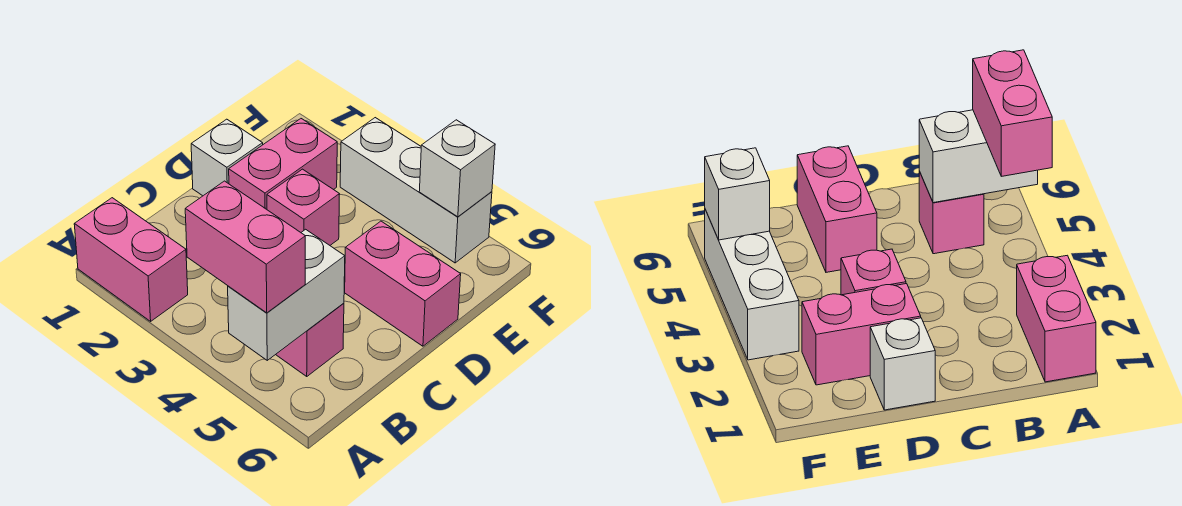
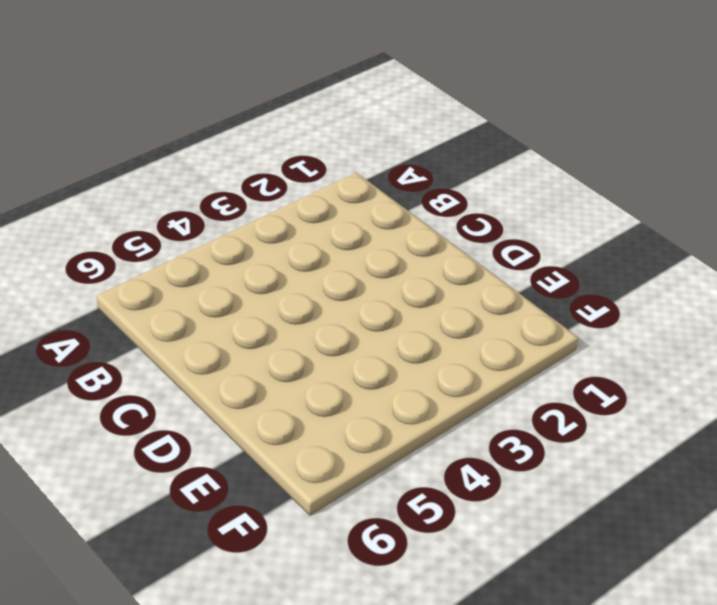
none -> pink brick A1:A2 level 1
none -> pink brick B5 level 1

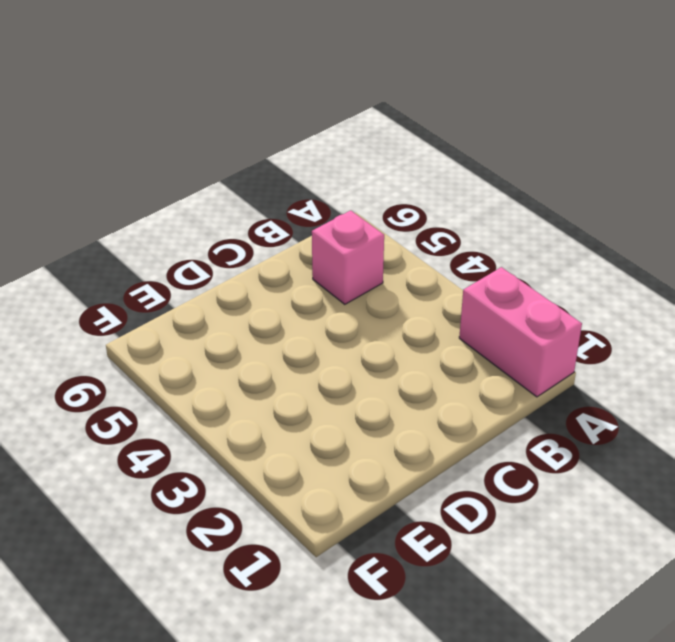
none -> white brick D1 level 1
none -> pink brick D2:E2 level 1

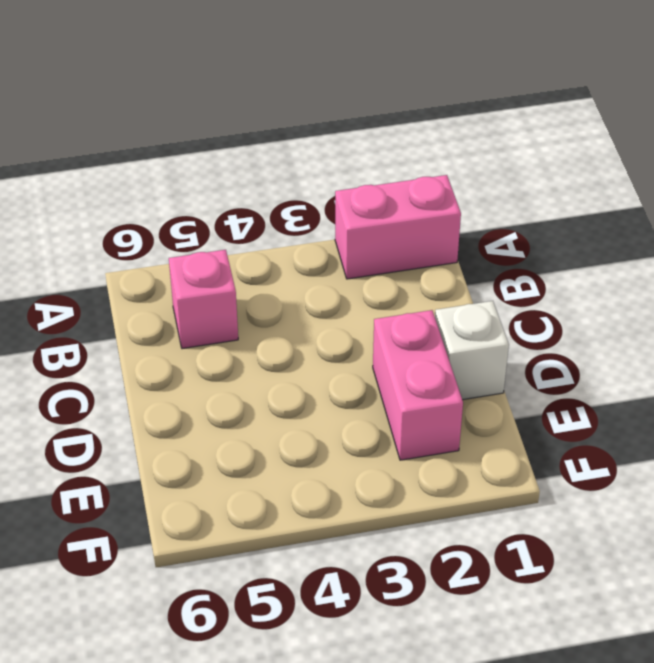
none -> pink brick D3 level 1
none -> pink brick D5:D6 level 1

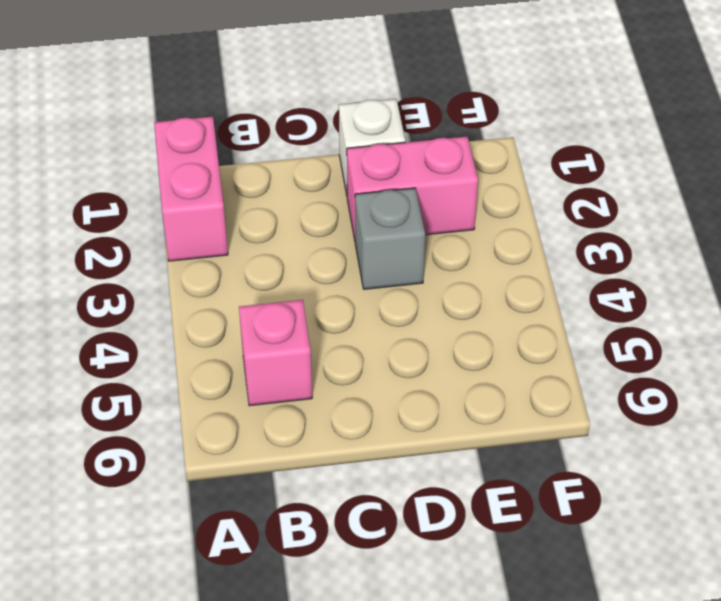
grey brick D3 level 1 -> pink brick D3 level 1
none -> pink brick D5:D6 level 1
none -> white brick F3:F5 level 1

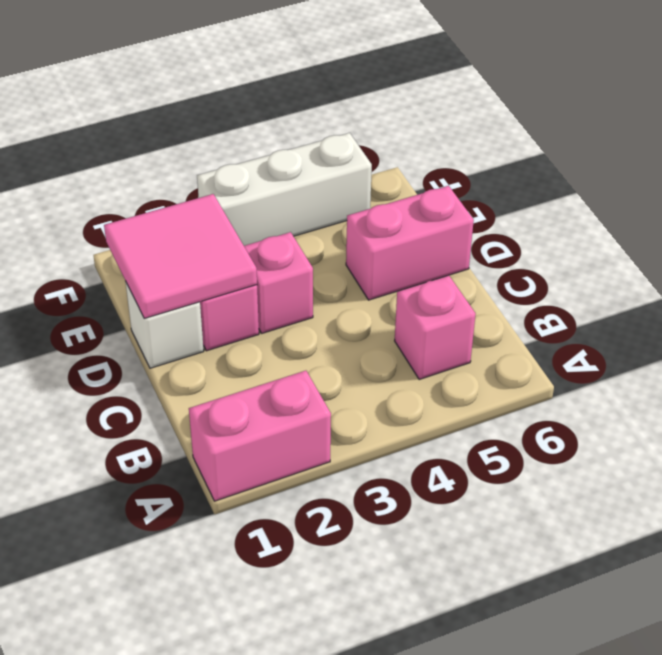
pink tile D1:E2 level 2 -> none
none -> white brick A5:B5 level 2
none -> white brick F5 level 2

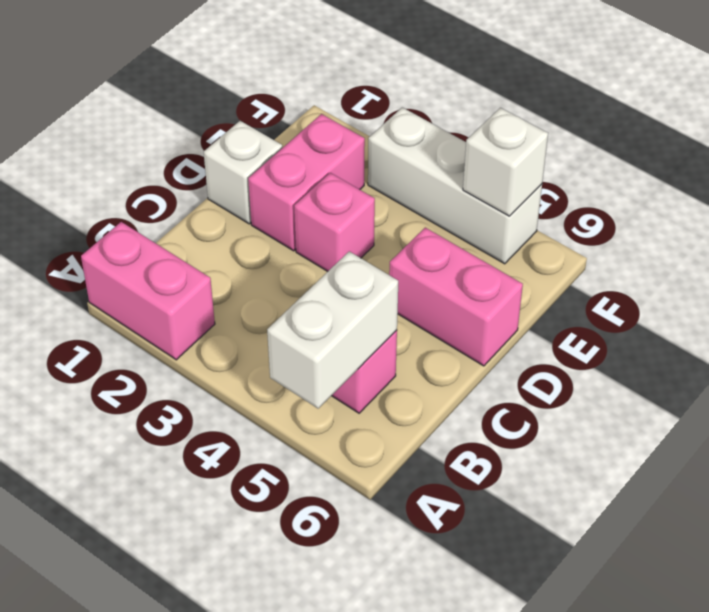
none -> pink brick A4:A5 level 3

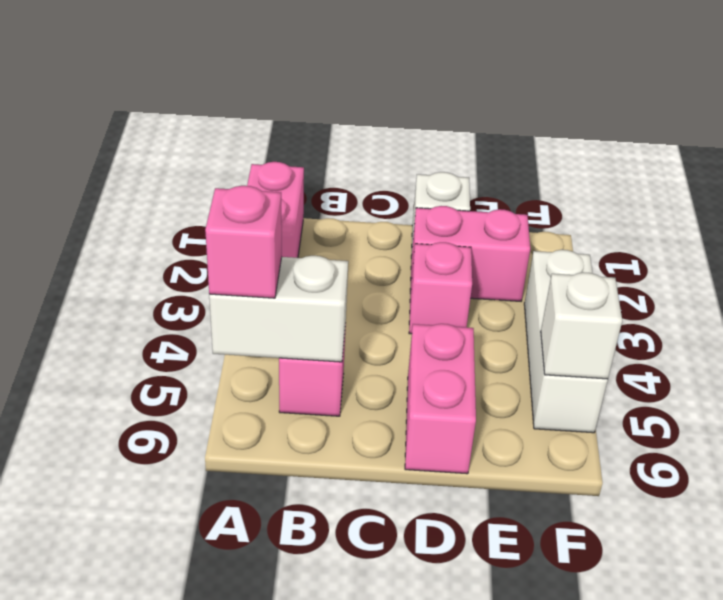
pink brick A5 level 3 -> pink brick A4:A5 level 3

